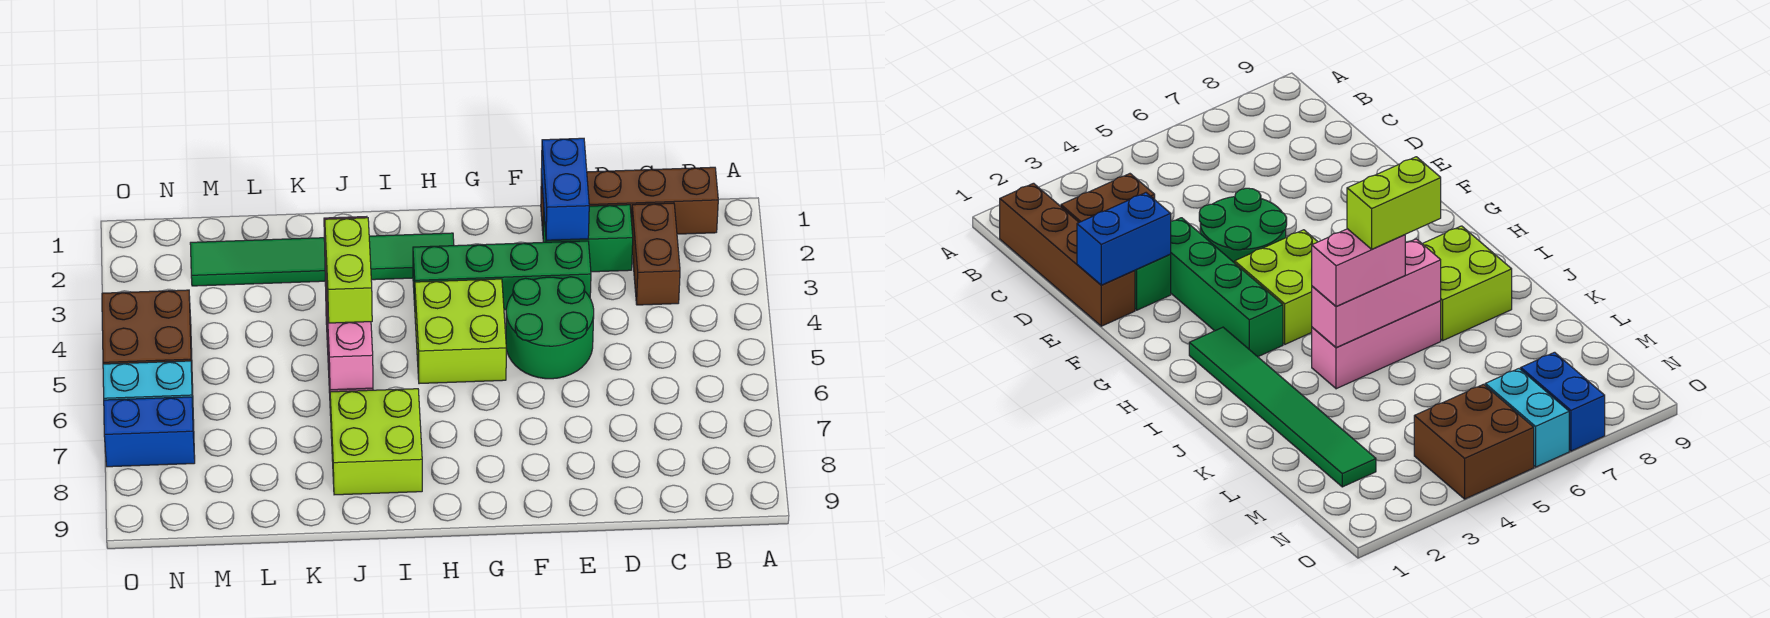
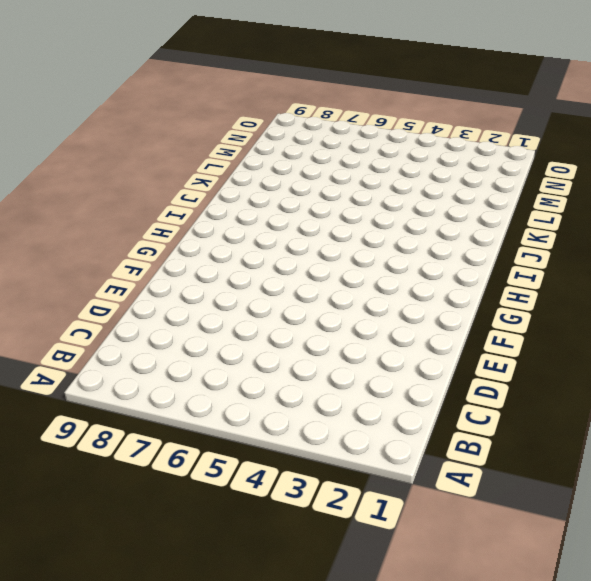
none -> brown brick B1:E1 level 1
none -> brown brick C2:C3 level 1
none -> green brick D2:E2 level 1

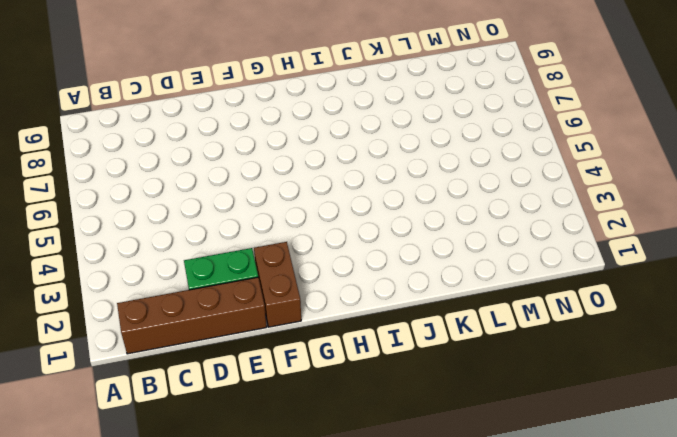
brown brick F1:F2 level 1 -> brown brick C2:C3 level 1
none -> green brick E3:H3 level 1
none -> green round brick E4:F5 level 1
none -> lime brick G4:H5 level 1

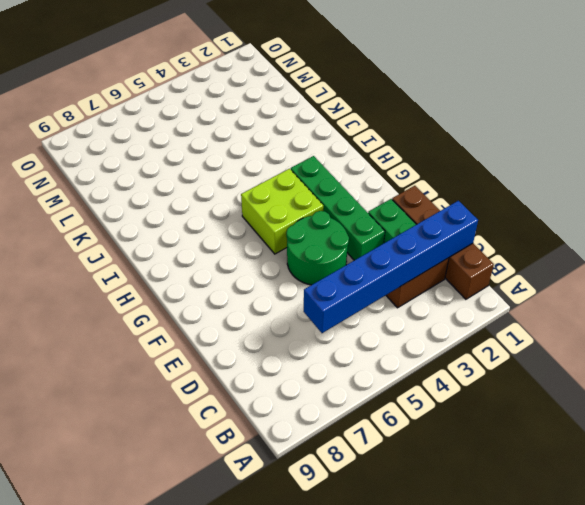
blue brick C1:C6 level 2 -> none
none -> green tile H2:M2 level 1
none -> lime brick I7:J8 level 1
none -> pink brick J4:J6 level 1

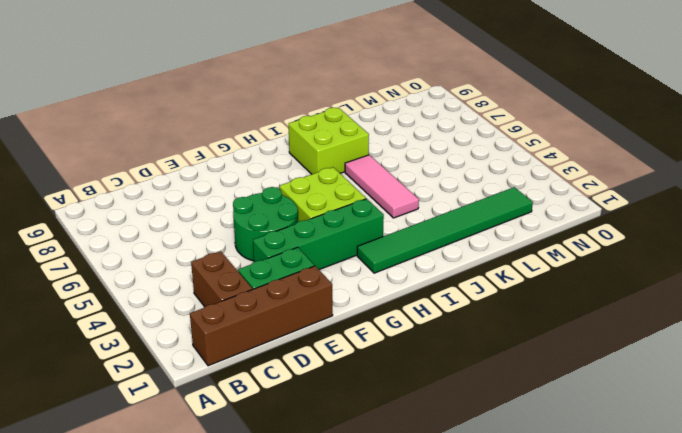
pink tile J4:J6 level 1 -> pink brick J4:J6 level 1
none -> brown brick N4:O5 level 1
none -> cyan brick N6:O6 level 1
none -> blue brick N7:O7 level 1

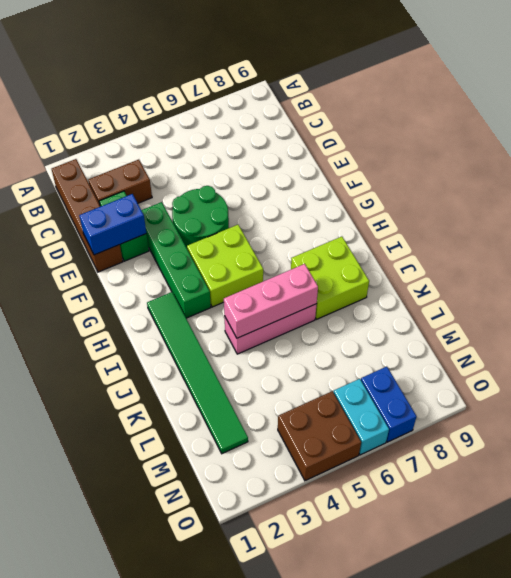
none -> pink brick J4:J5 level 3
none -> lime brick J5:J6 level 4

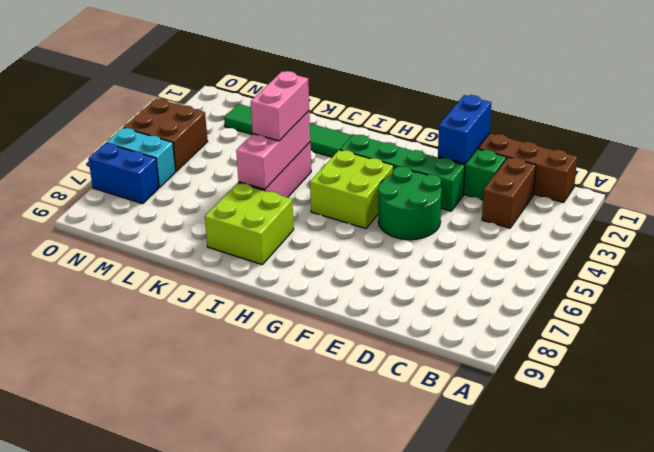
none -> lime brick J5:J6 level 4

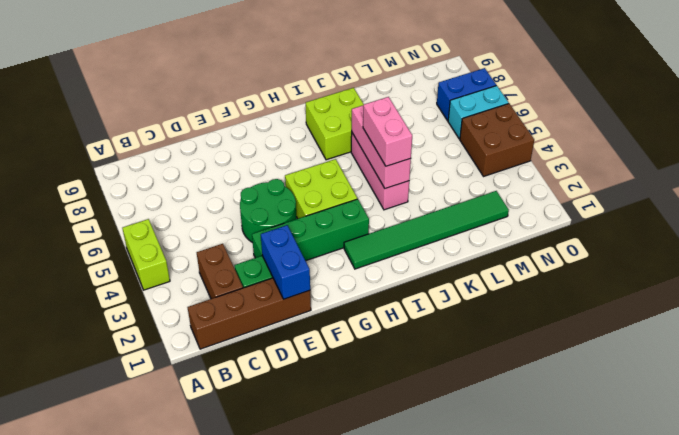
lime brick A4:A5 level 1 -> lime brick J5:J6 level 4

